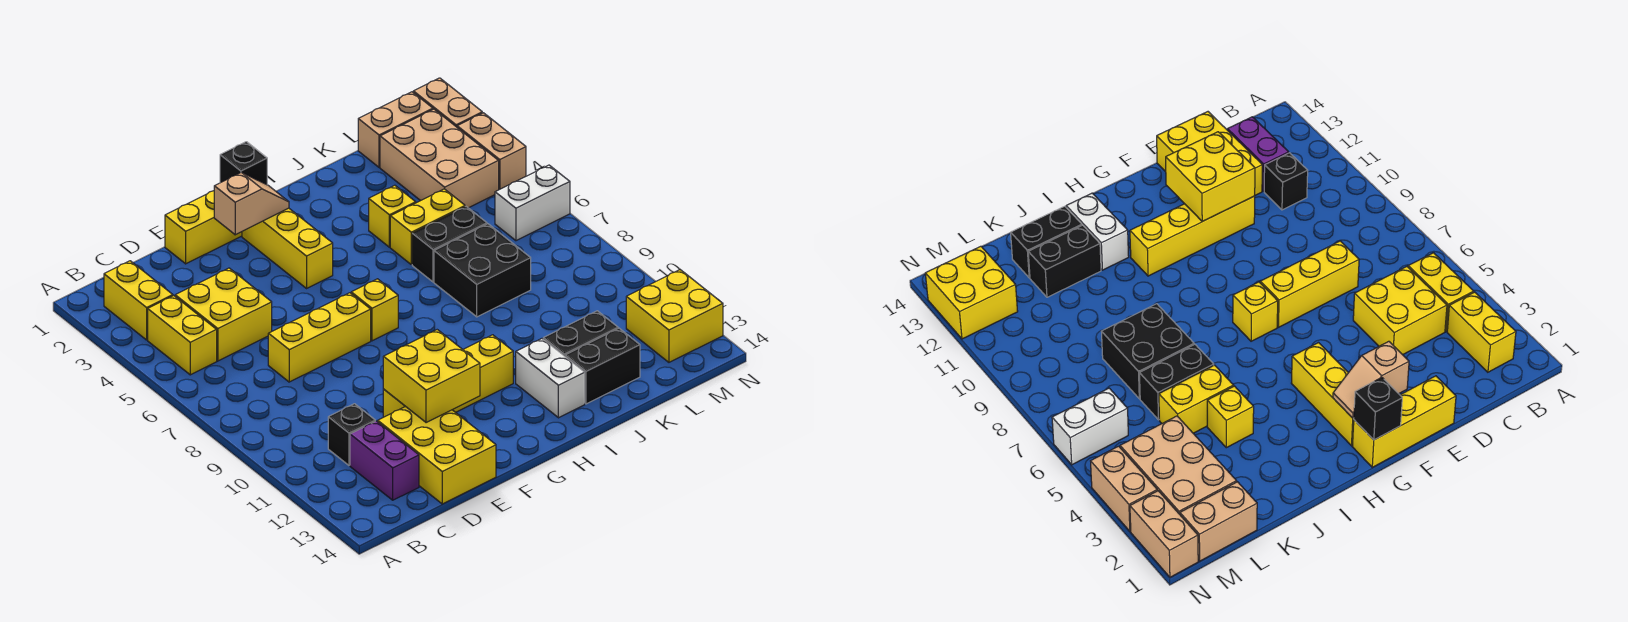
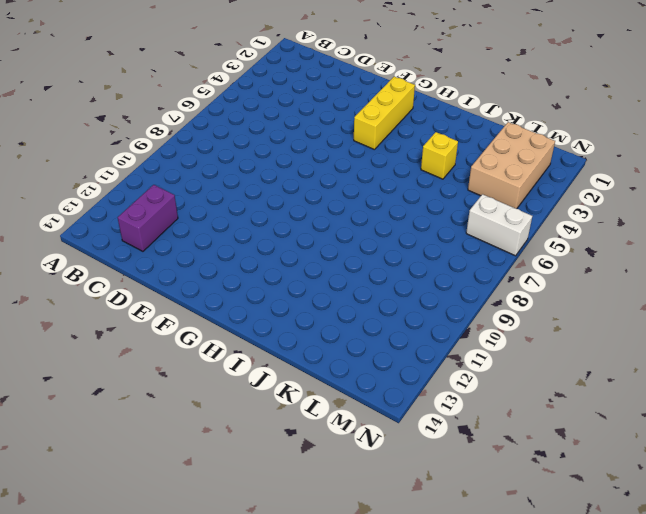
none -> yellow brick B2:B3 level 1
none -> yellow brick B4:B5 level 1
none -> yellow brick C4:D5 level 1

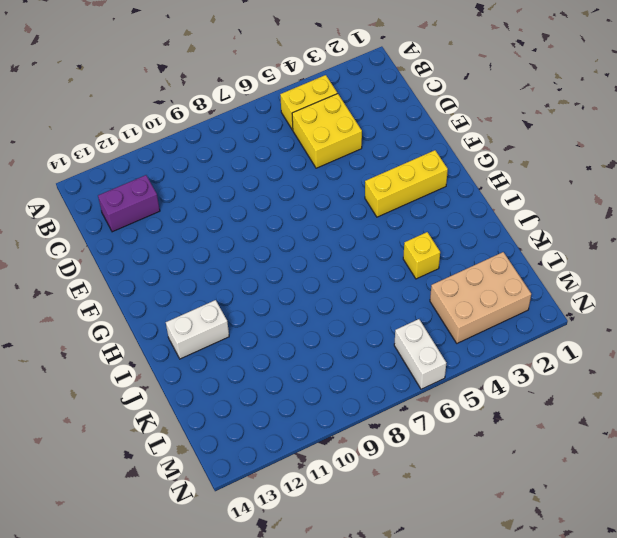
none -> yellow brick B2:B3 level 1
none -> black brick C11 level 1
none -> yellow brick D7:F7 level 1

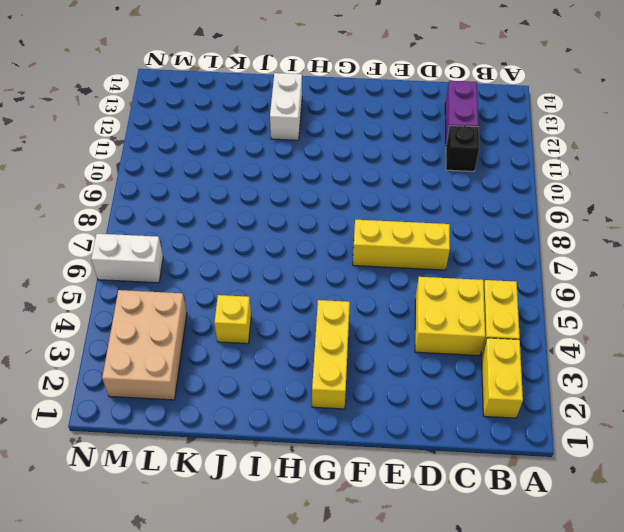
none -> yellow brick D12:E14 level 1
none -> yellow brick E1:G1 level 1
none -> yellow brick E11:H11 level 1

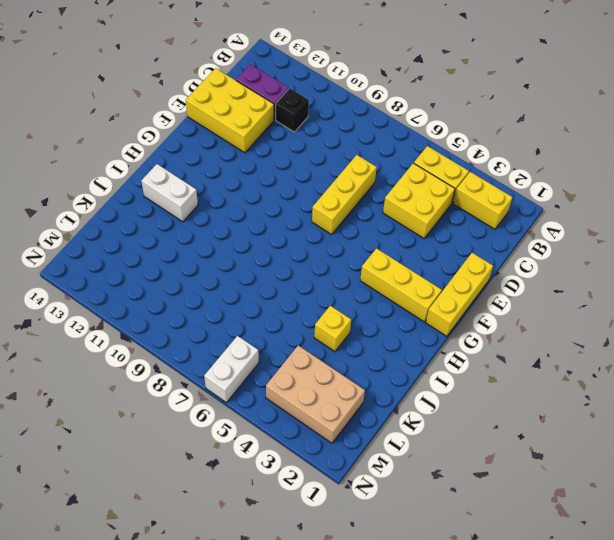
none -> yellow brick E11:H11 level 1
none -> yellow brick G7 level 1
none -> yellow brick J5:K5 level 1

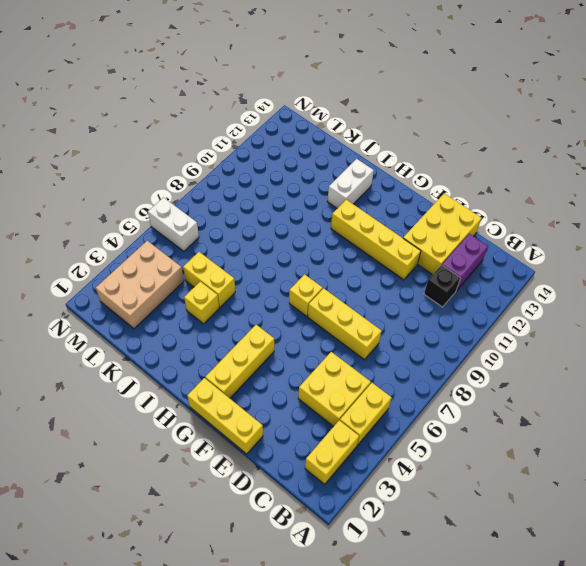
none -> black brick J6:K6 level 1
none -> black brick J7:K8 level 1
none -> black brick J12:K12 level 1

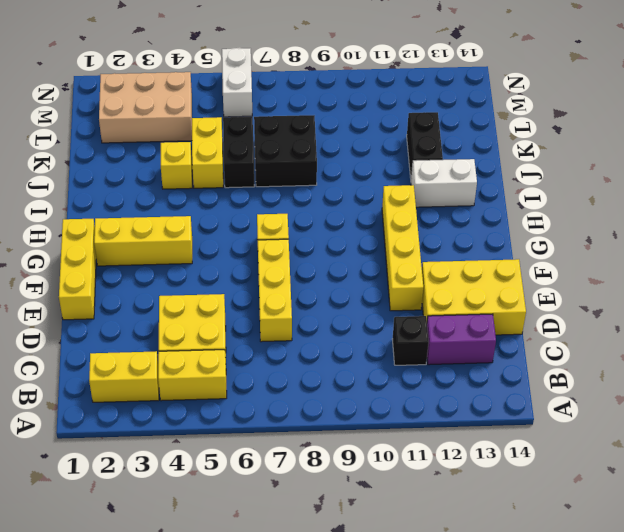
none -> black brick J13:K13 level 1
none -> tan brick L1:M1 level 1
none -> yellow brick M12:N13 level 1

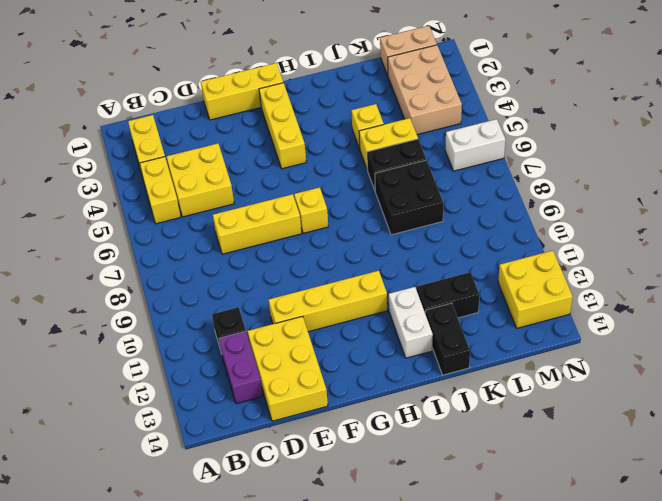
black brick J13:J14 level 1 -> black brick J13:K13 level 1
none -> tan brick N1:N2 level 1
none -> tan brick N3:N4 level 1
none -> yellow brick E11:F12 level 2

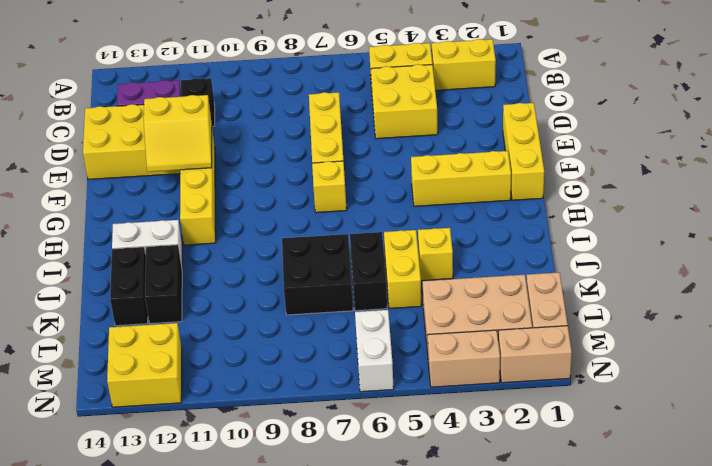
yellow slope E11:F12 level 2 top E -> yellow brick E11:F12 level 2
none -> tan slope F2:G2 level 2 top F
none -> black brick G1 level 2

